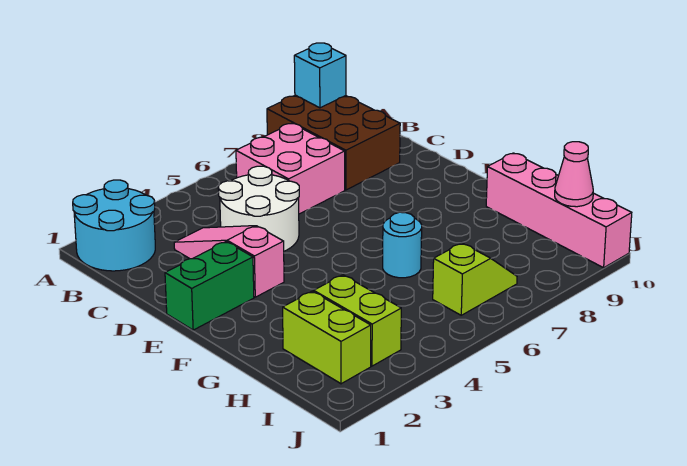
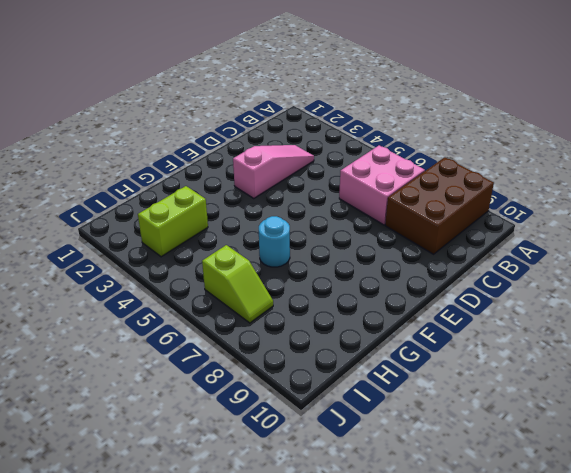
none -> cyan round brick A1:B2 level 1
none -> white round brick C4:D5 level 1
none -> green brick E1:E2 level 1

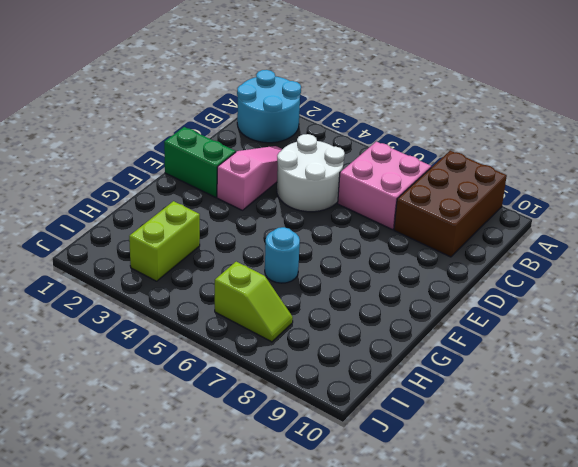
none -> pink brick G10:J10 level 1
none -> lime brick H2:I2 level 1
none -> cyan brick A9 level 2

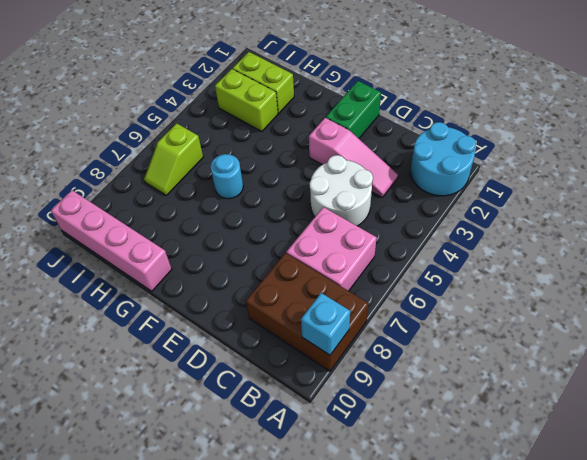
none -> pink cone I10 level 2

